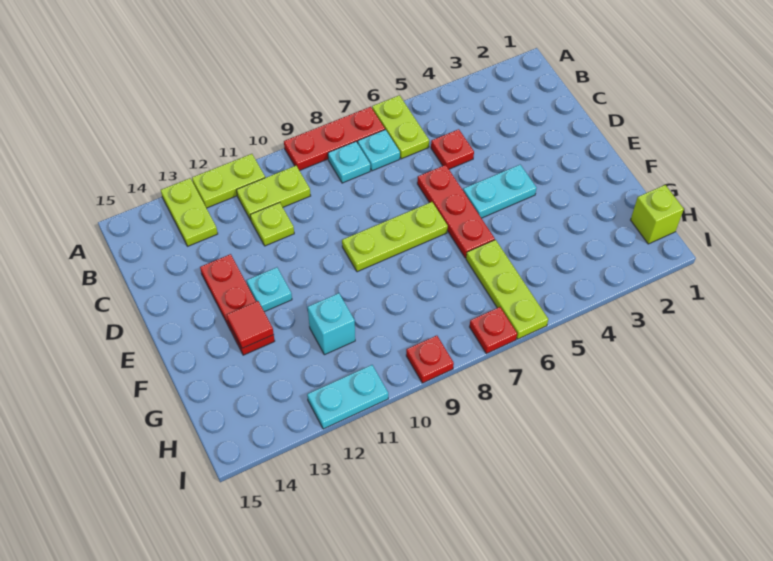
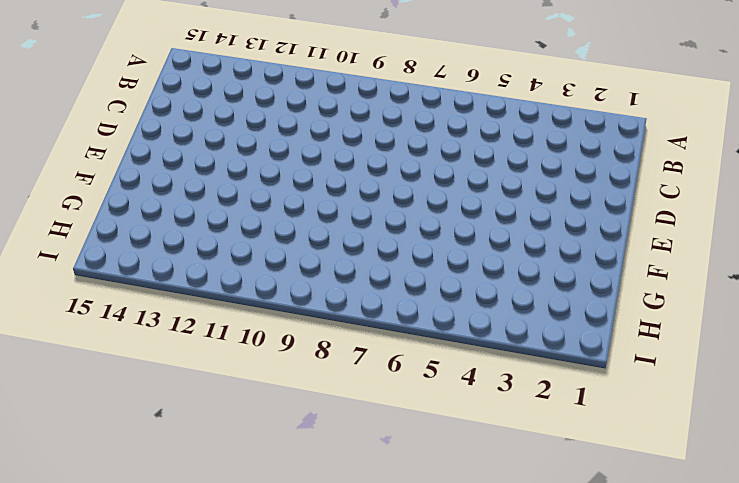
none -> lime plate A6:B6 level 1
none -> red plate A7:A9 level 1
none -> lime plate A11:A12 level 1

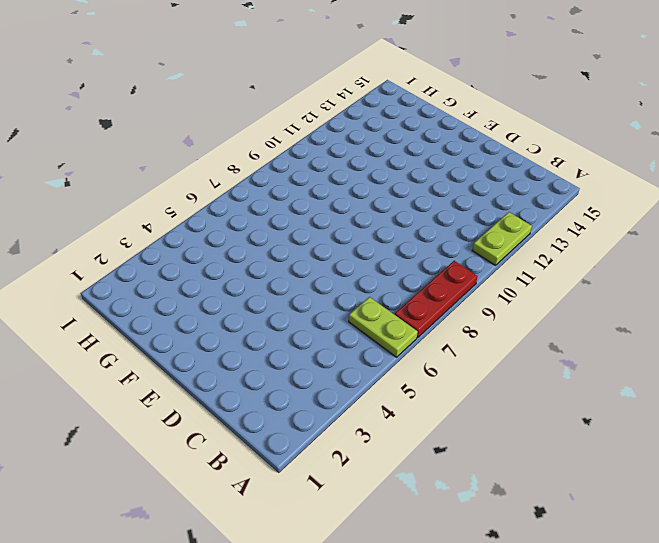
none -> lime plate A13:B13 level 1
none -> cyan plate B7 level 1
none -> cyan plate B8 level 1

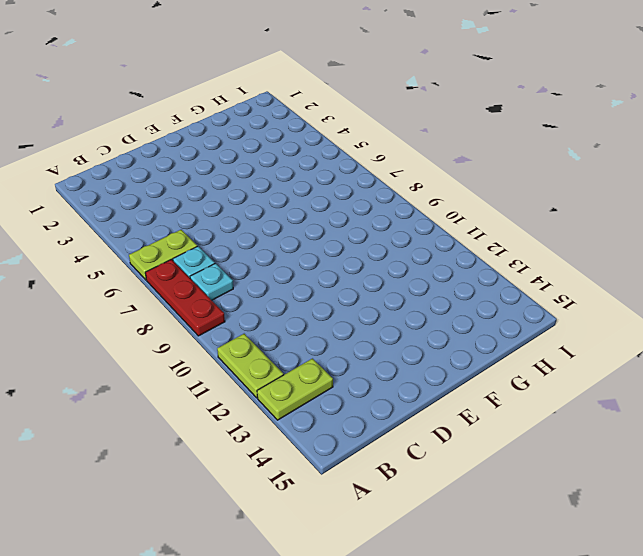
none -> lime plate B10:B11 level 1
none -> red plate C5 level 1
none -> lime plate C11 level 1

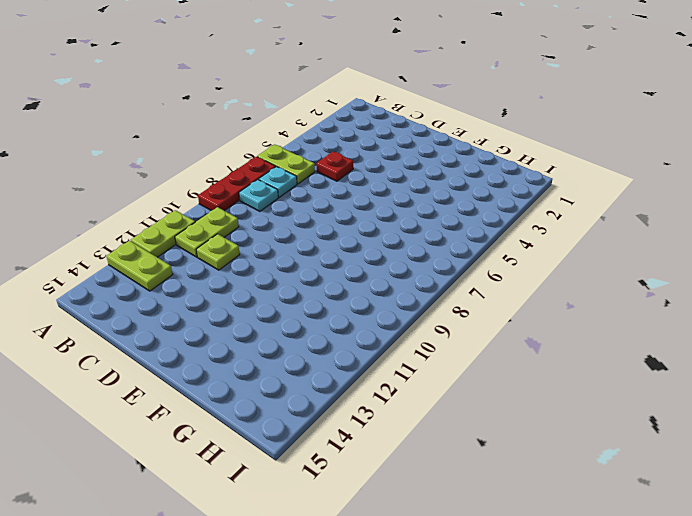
none -> red plate D6:F6 level 1
none -> red plate D13:F13 level 1
none -> cyan plate E4:E5 level 1

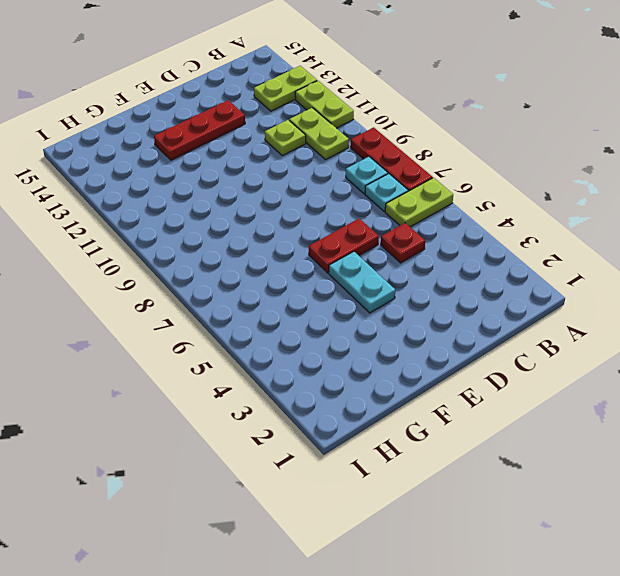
red plate D6:E6 level 1 -> red plate D6:F6 level 1
none -> lime plate E7:E9 level 1
none -> cyan plate E12 level 1
none -> lime plate G6:I6 level 1

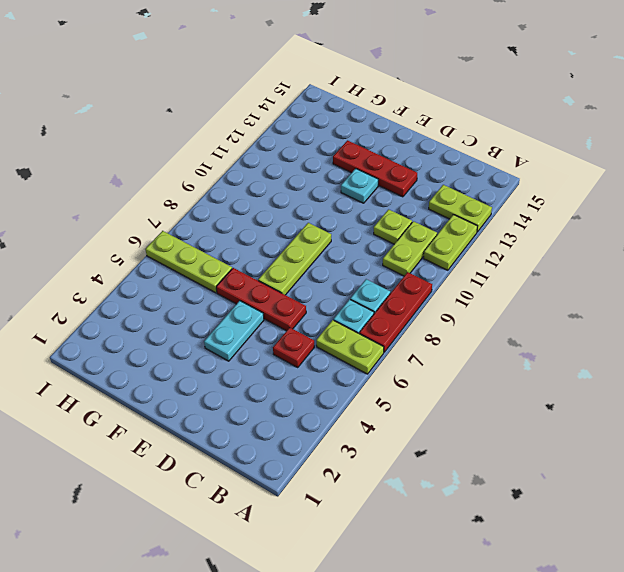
none -> cyan brick G11 level 1
none -> lime brick H1 level 1
none -> red plate I7 level 1

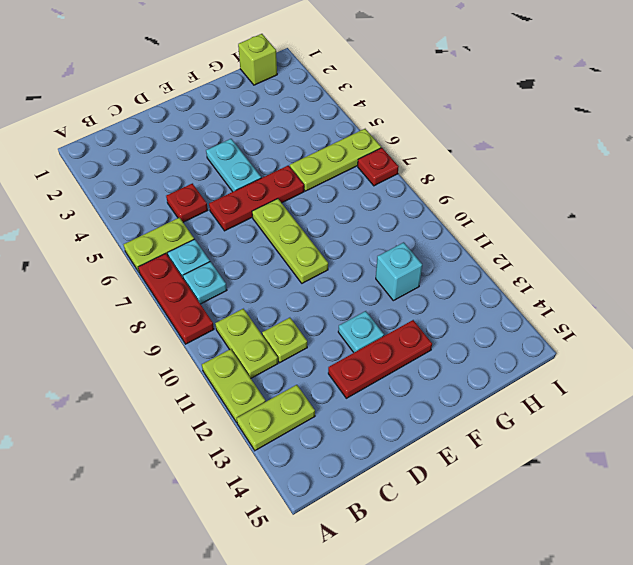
none -> red plate I9 level 1
none -> cyan plate I11:I12 level 1
none -> red tile F13 level 2

